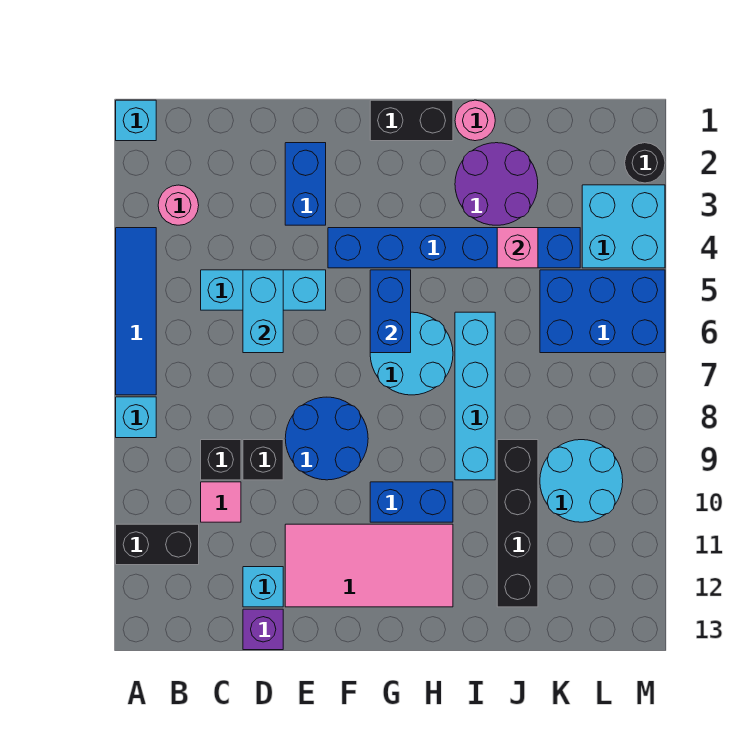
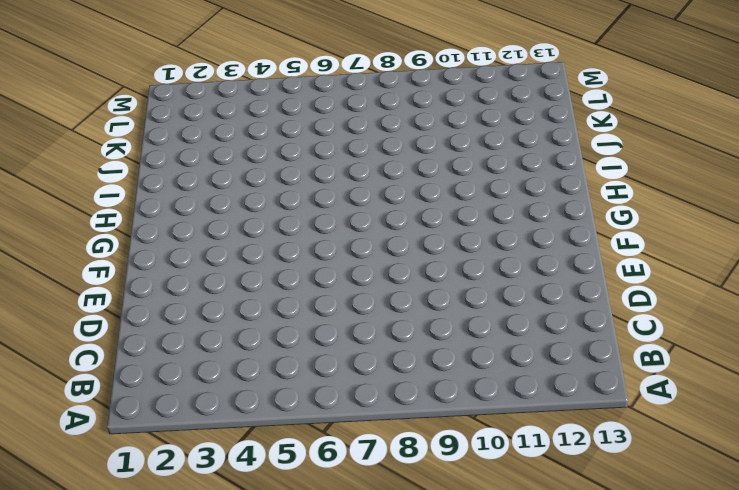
none -> cyan brick A1 level 1
none -> blue tile A4:A7 level 1
none -> cyan brick A8 level 1

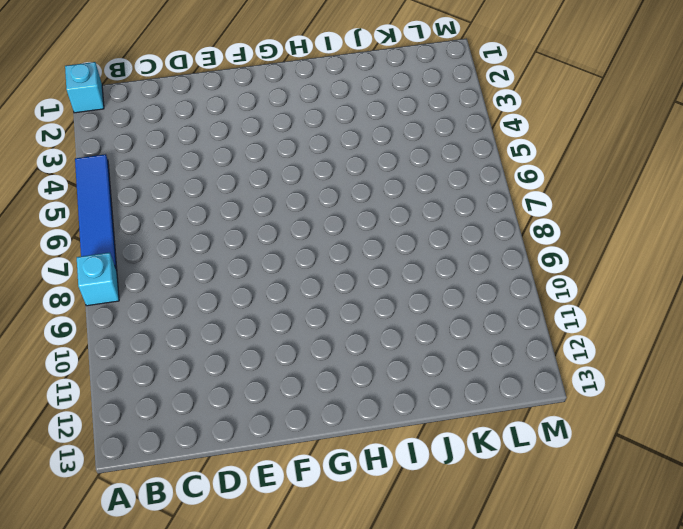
none -> black brick A11:B11 level 1
none -> pink round brick B3 level 1
none -> cyan brick C5:E5 level 1

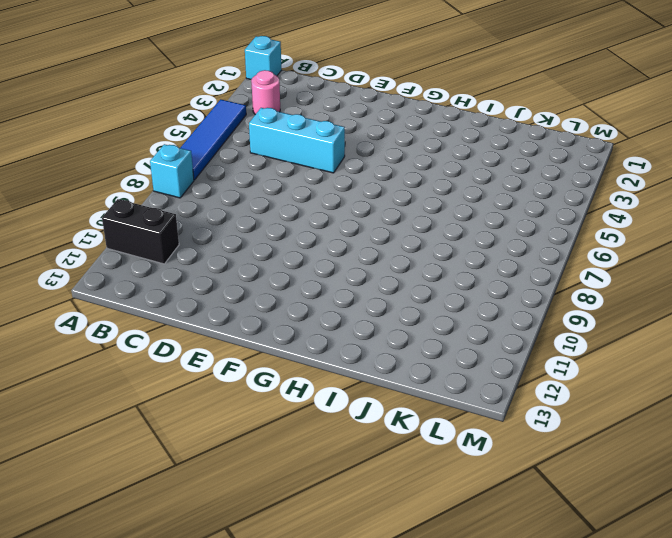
none -> black brick C9 level 1
none -> pink tile C10 level 1
none -> black brick D9 level 1

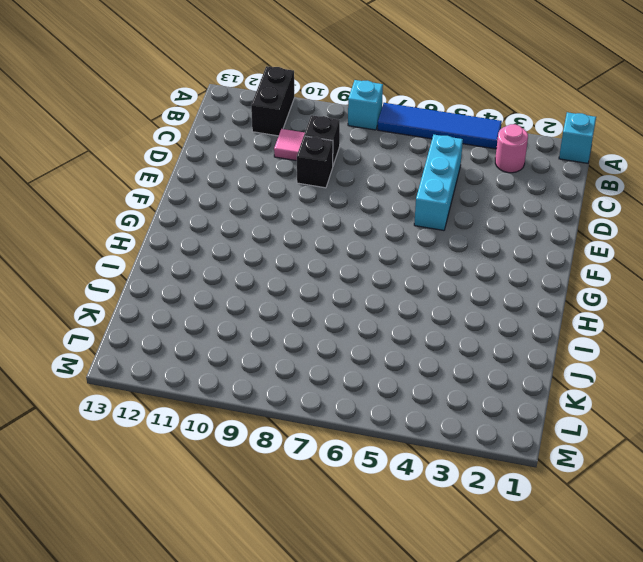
none -> cyan brick D12 level 1
none -> purple brick D13 level 1
none -> blue brick E2:E3 level 1

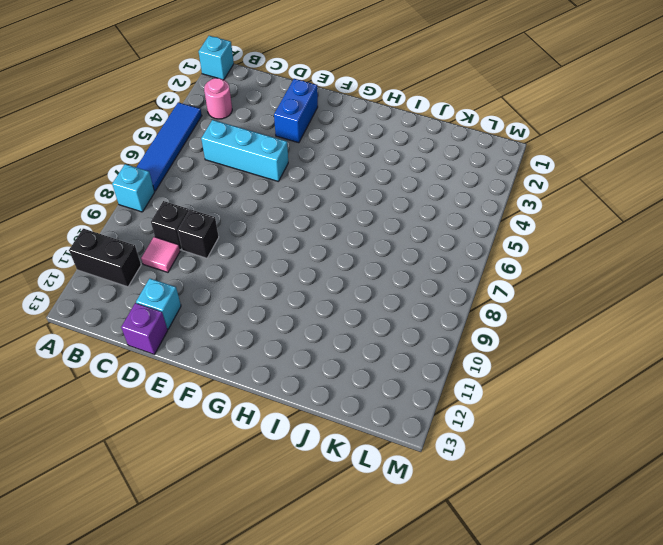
none -> blue round brick E8:F9 level 1
none -> pink tile E11:H12 level 1
none -> blue brick F4:K4 level 1

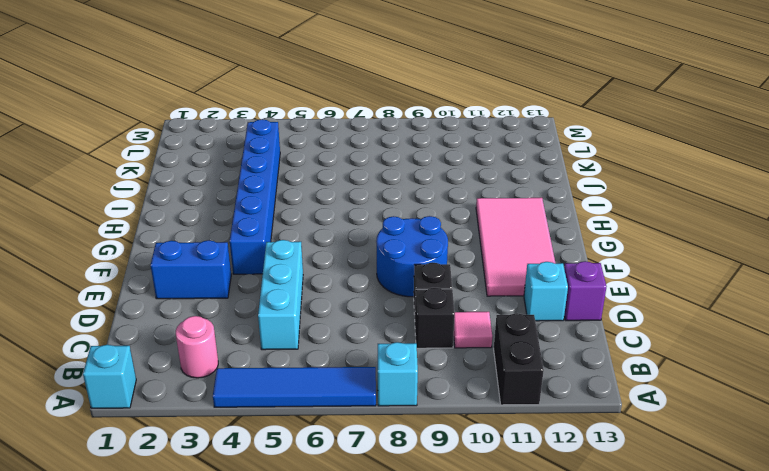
none -> black brick G1:H1 level 1
none -> cyan round brick G6:H7 level 1
none -> blue brick G10:H10 level 1

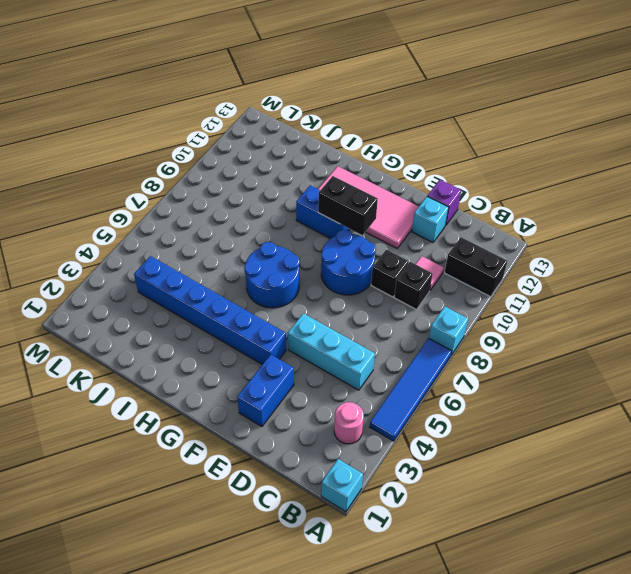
black brick F10:G10 level 2 -> black brick G1:H1 level 1
blue round brick G6:H7 level 1 -> cyan round brick G6:H7 level 1
none -> pink round brick I1 level 1
none -> purple round brick I2:J3 level 1
none -> cyan brick I6:I9 level 1

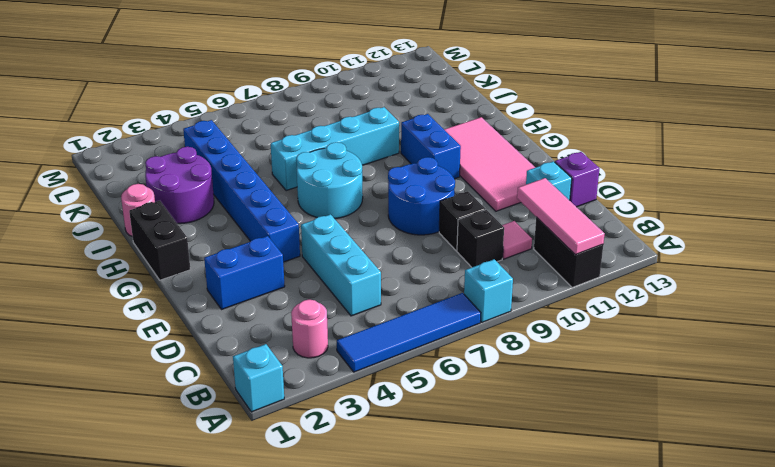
pink tile A11:C11 level 2 -> none
none -> black brick J9:J12 level 1
none -> blue brick K5:M6 level 1
none -> cyan round brick K9:L10 level 1

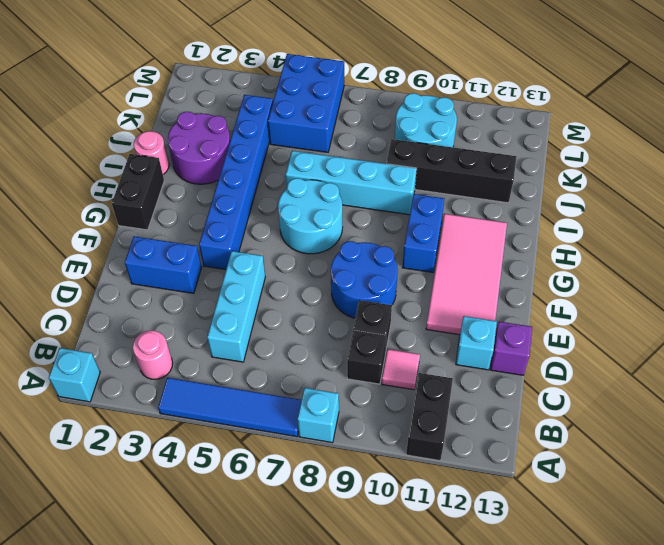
none -> cyan brick L3:M4 level 1
none -> black round brick M2 level 1
none -> cyan brick D5:D6 level 2

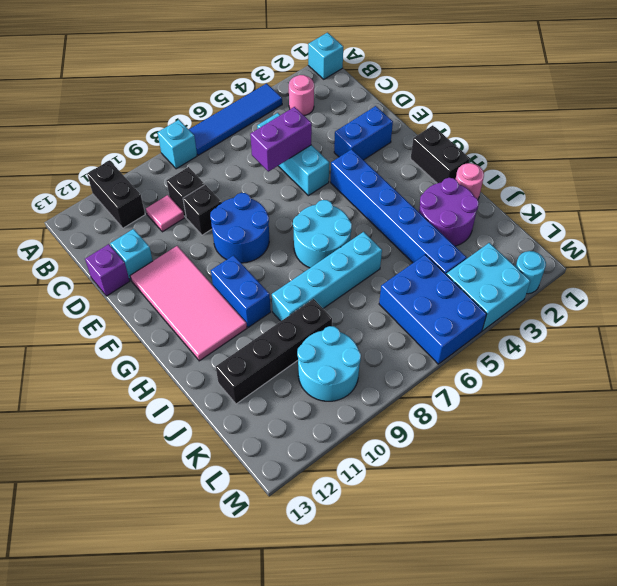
purple brick D5:D6 level 2 -> cyan brick D5:D6 level 2
cyan round brick M2 level 1 -> black round brick M2 level 1
none -> blue brick G5:G6 level 2
none -> pink brick J4 level 2

